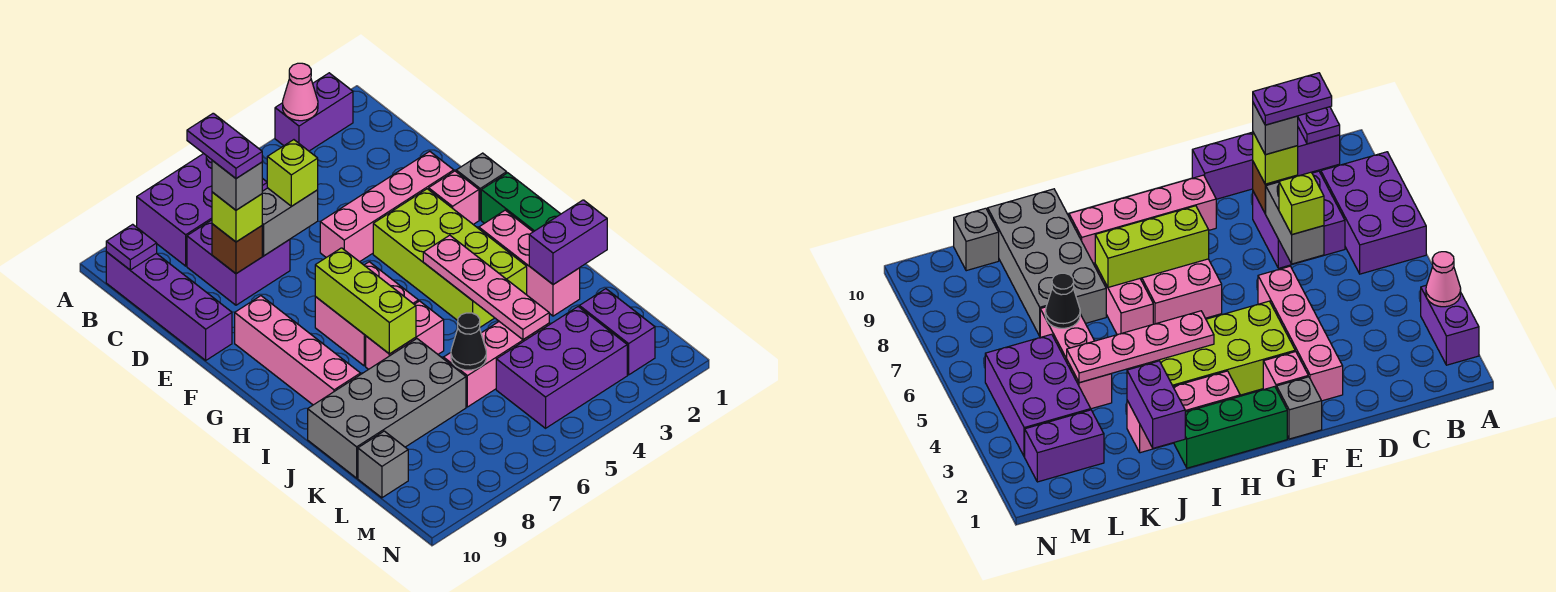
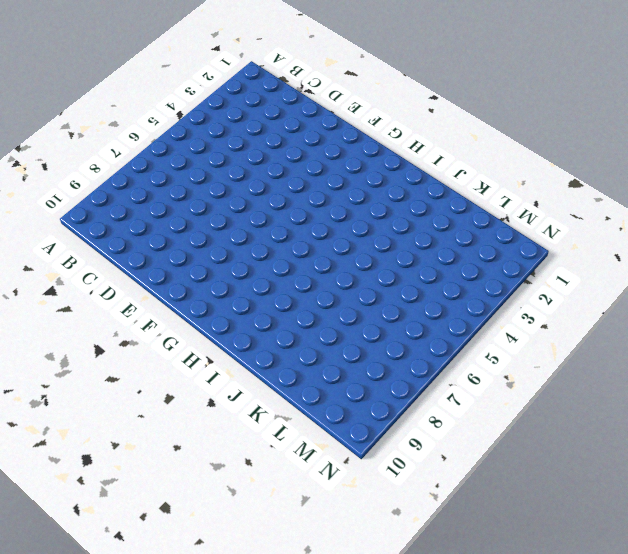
none -> purple brick A2:A3 level 1
none -> purple brick A6:B8 level 1
none -> purple brick B10:E10 level 1
none -> purple brick C7:D8 level 1

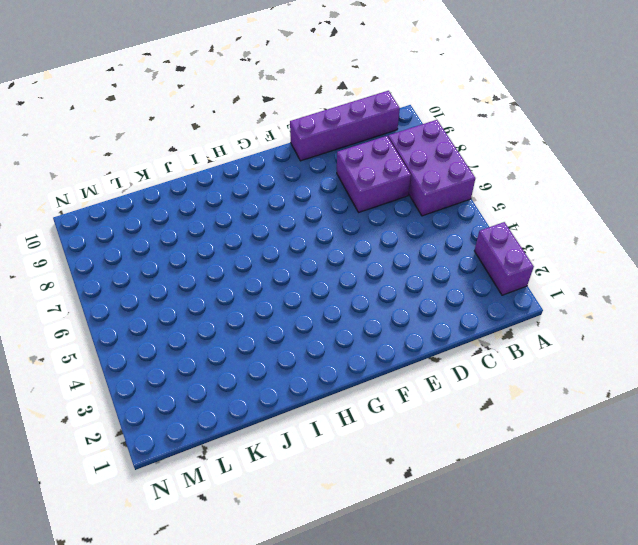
none -> pink brick E2:E5 level 1
none -> grey brick F1 level 1
none -> pink brick F2 level 1
none -> lime brick F3:I4 level 1

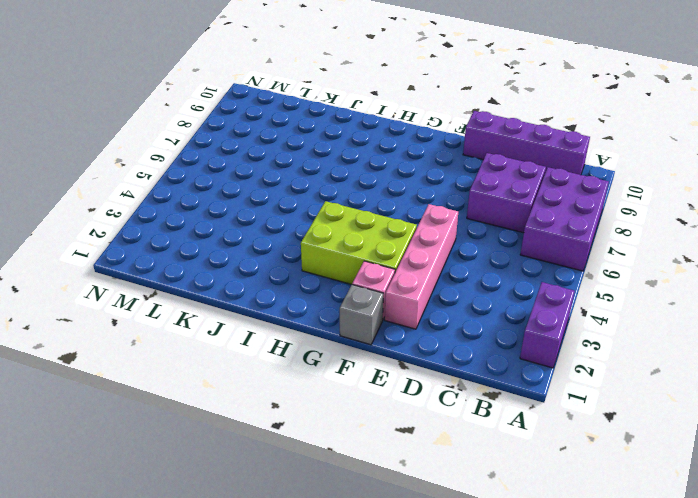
lime brick F3:H4 level 1 -> lime brick F3:I4 level 1
none -> pink brick F9:I9 level 1
none -> green brick G1:I1 level 1
none -> pink brick G6:H7 level 1
none -> pink brick H2:J2 level 1

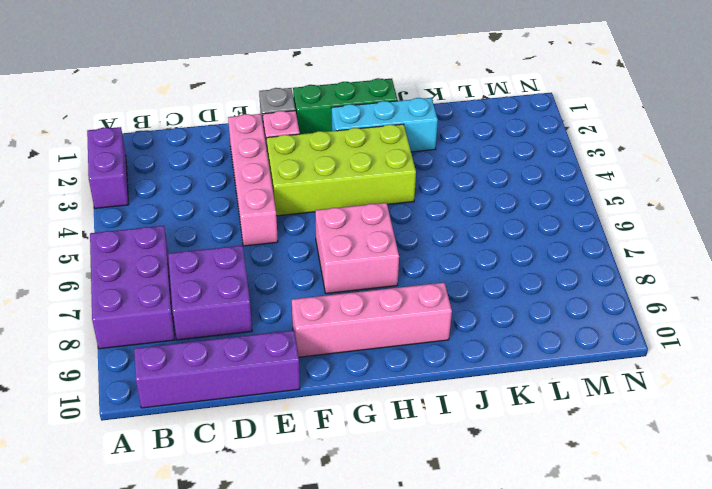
cyan brick H2:J2 level 1 -> pink brick H2:J2 level 1
none -> pink brick I6:I7 level 1
none -> grey brick J7:K10 level 1
none -> pink brick K4:K6 level 1
none -> purple brick L2:M2 level 1

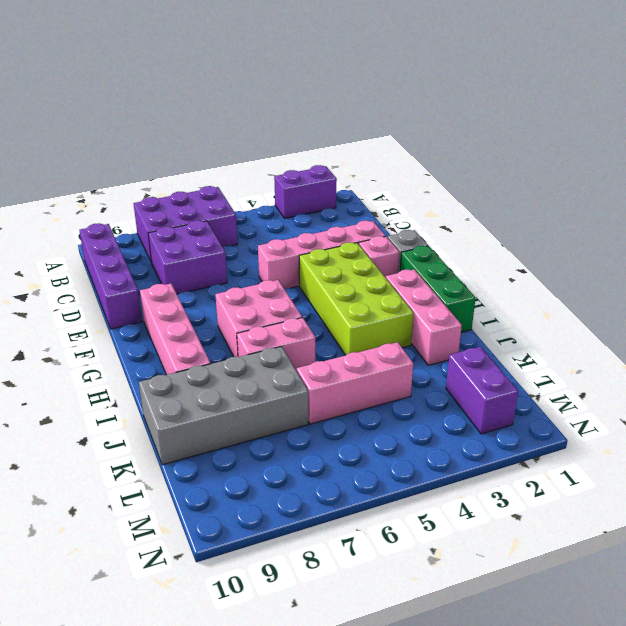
none -> purple brick L3:M5 level 1
none -> grey brick L10 level 1
none -> pink cone A3 level 2
none -> purple plate B10 level 2

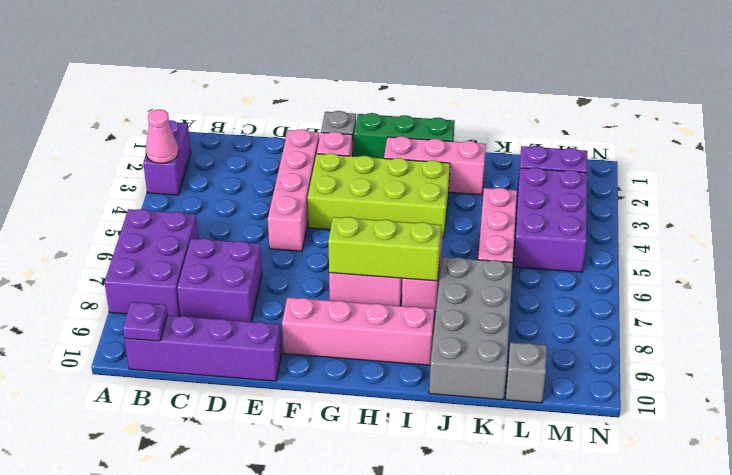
none -> grey brick D6:D7 level 2
none -> brown brick D8 level 2
none -> pink plate H4:K4 level 2
none -> purple brick J1:J2 level 2

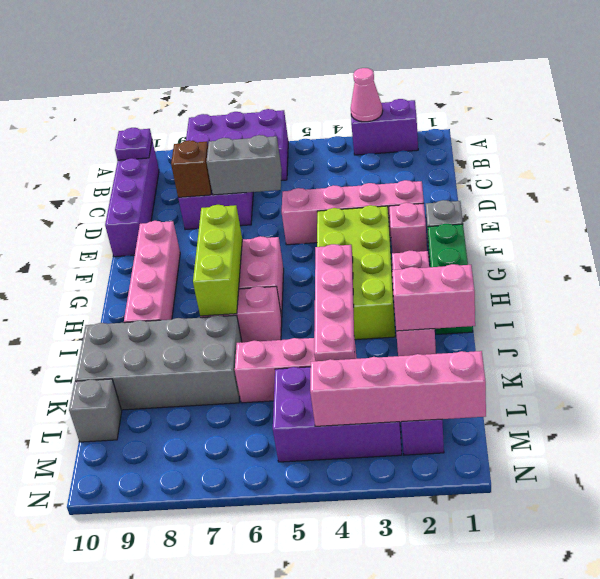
pink brick J1:J2 level 2 -> purple brick J1:J2 level 2
pink brick M1:M4 level 2 -> none
none -> black cone K6 level 2
none -> lime brick D6 level 3
none -> lime brick D8 level 3
none -> grey brick D8 level 4

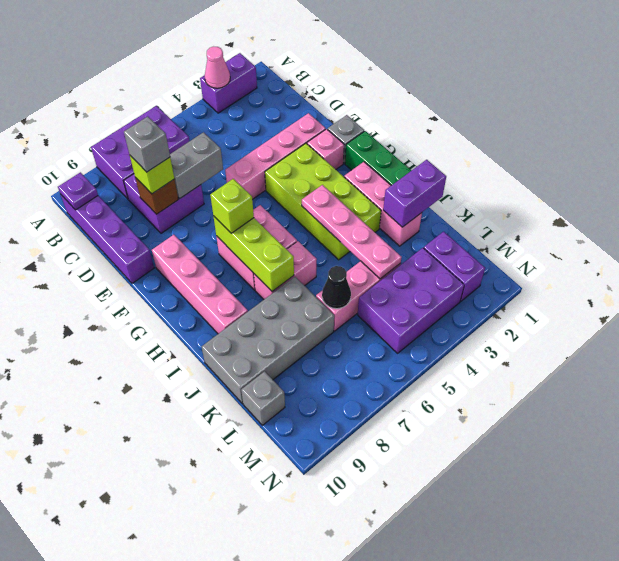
lime brick G7 level 3 -> lime brick D6 level 3
none -> purple plate C8:D8 level 5

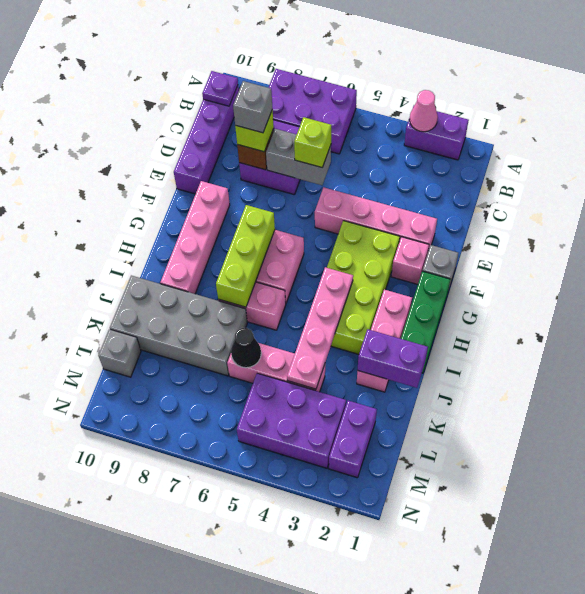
none -> purple plate C8:D8 level 5

